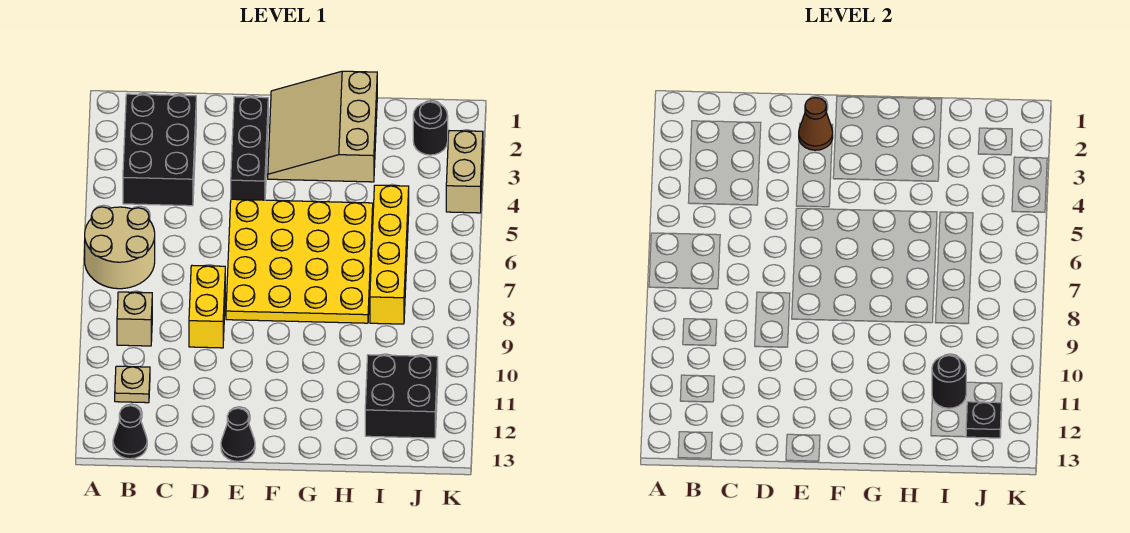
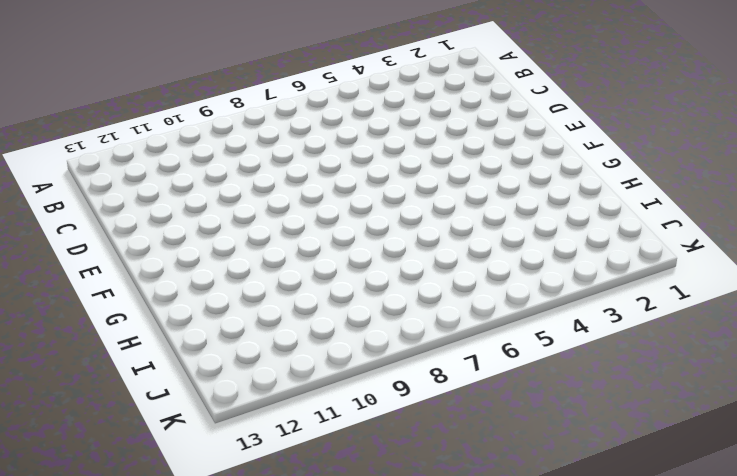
none -> tan round brick A6:B7 level 1
none -> black brick B2:C4 level 1
none -> tan brick B9 level 1

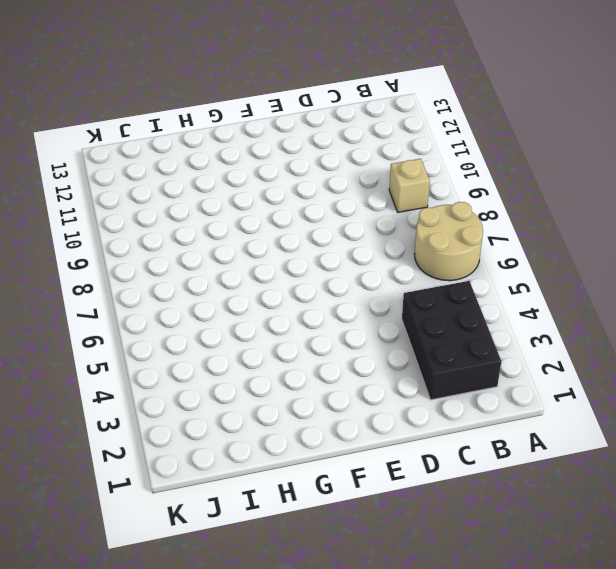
none -> tan plate B11 level 1
none -> black cone B13 level 1
none -> yellow brick D8:D9 level 1

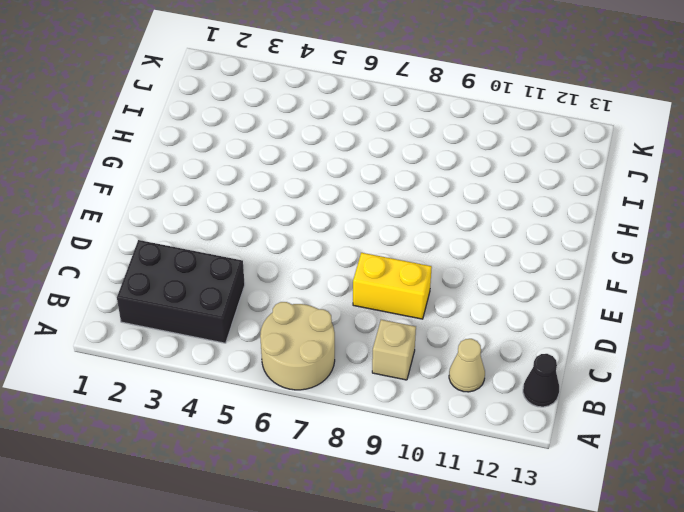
tan cone B11 level 1 -> tan plate B11 level 1
none -> black brick E2:E4 level 1
none -> yellow plate E5:H8 level 1
none -> black cone E13 level 1

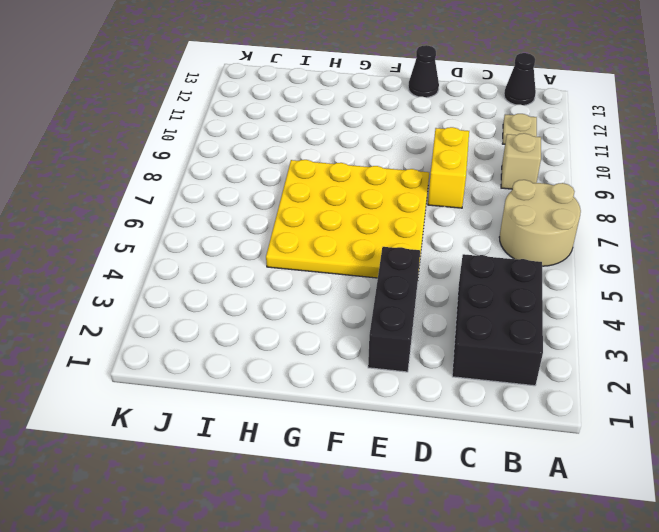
none -> tan slope F1:H3 level 1 top H
none -> yellow brick I5:I8 level 1
none -> black brick I11:J12 level 1

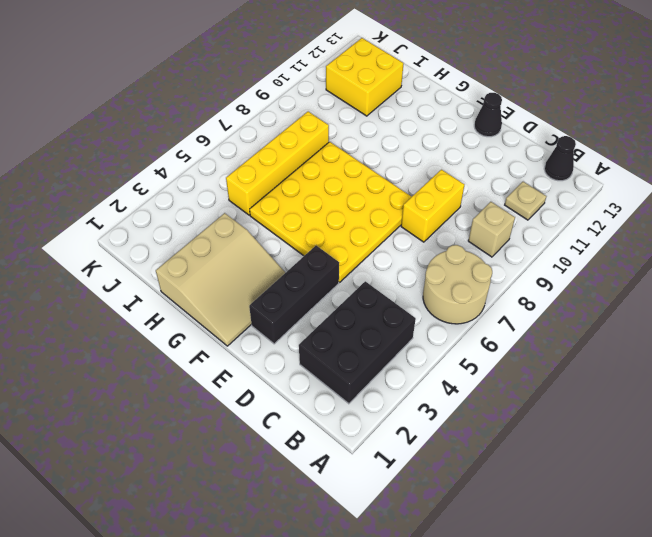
yellow brick I11:J12 level 1 -> black brick I11:J12 level 1
none -> black round brick J2 level 1
none -> tan brick K3:K4 level 1
none -> brown cone E2 level 2

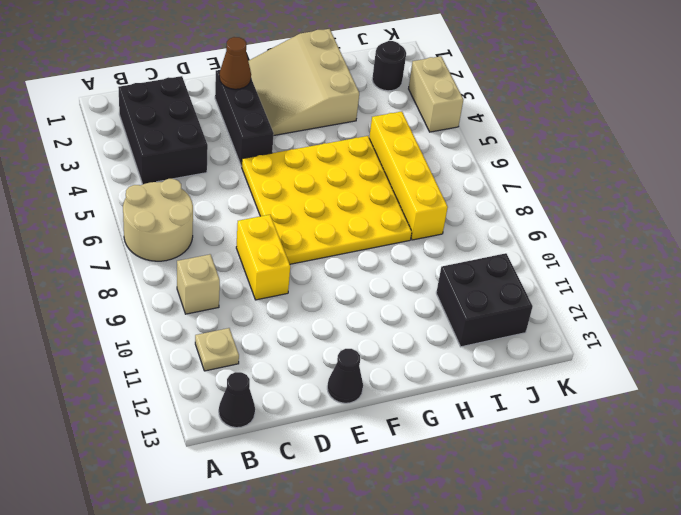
none -> black round brick I11 level 2
none -> black plate J12 level 2

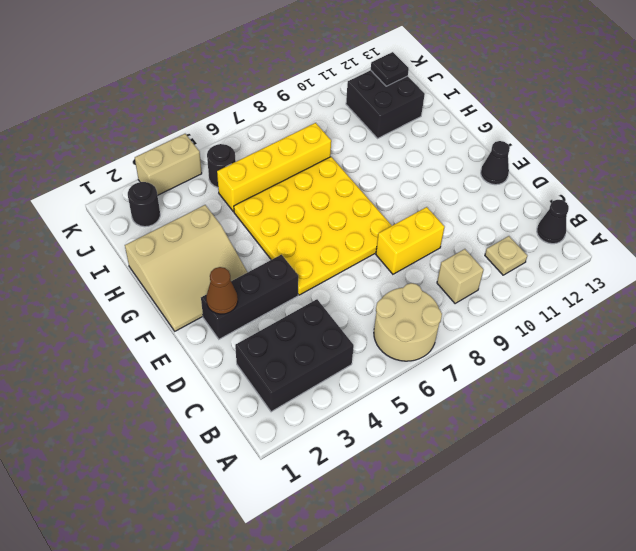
black round brick J5 level 1 -> black round brick I11 level 2

